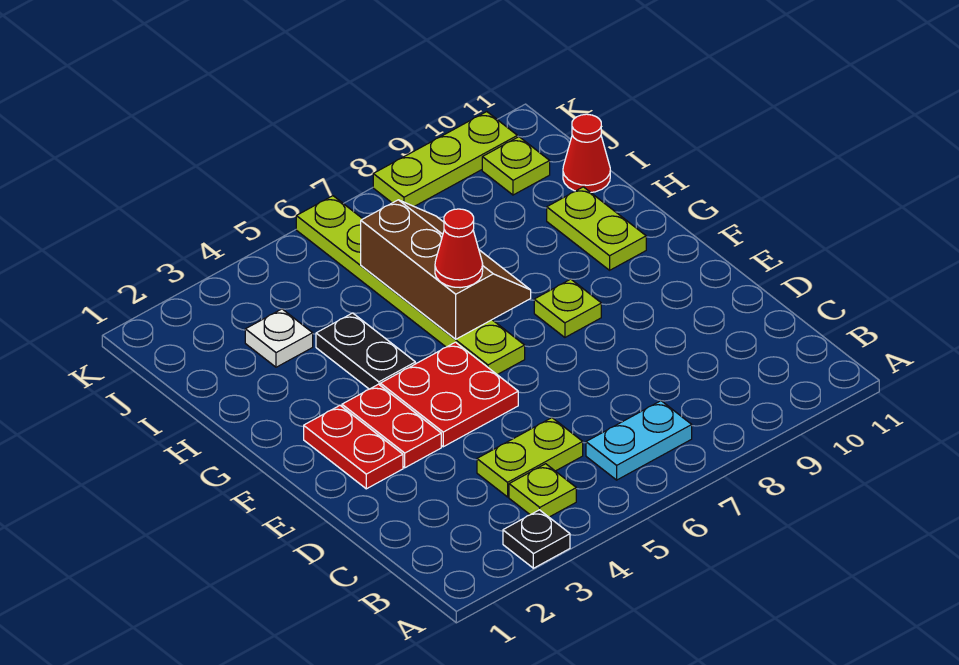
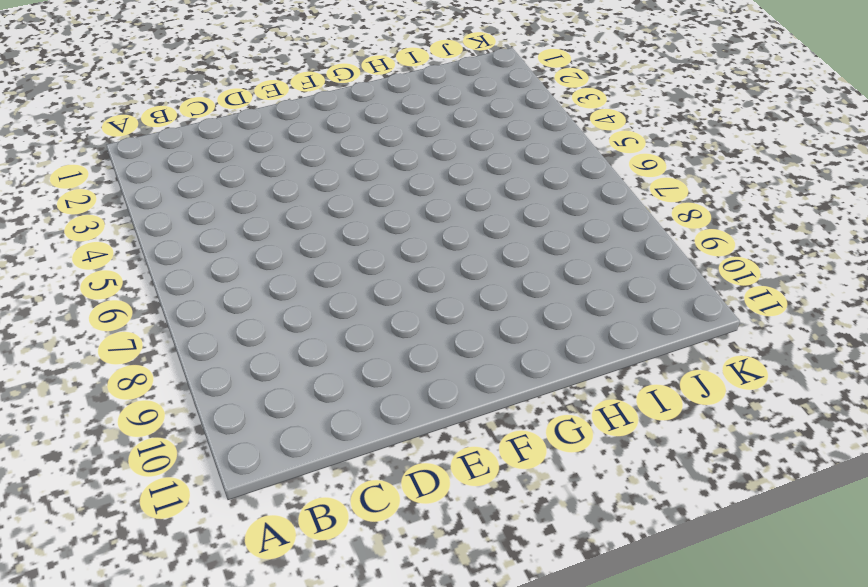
none -> black plate A3 level 1
none -> lime plate B4 level 1
none -> cyan plate B6:B7 level 1

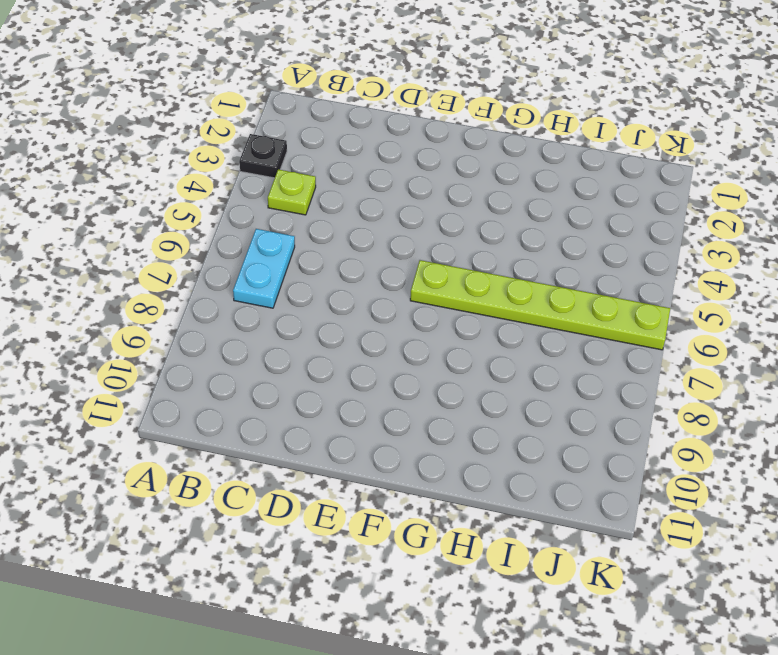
none -> lime plate C4:C5 level 1
none -> red plate E2:F2 level 1
none -> red plate E3:F3 level 1

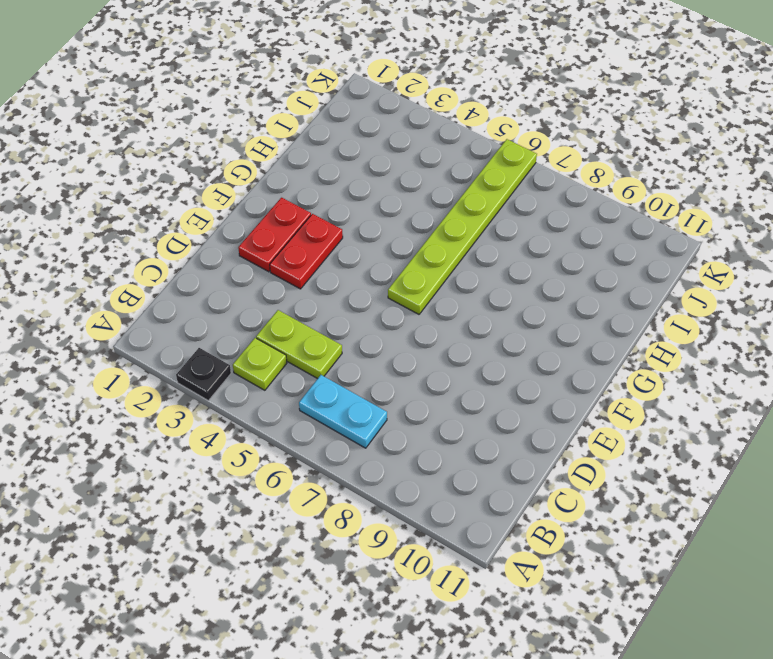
none -> red plate E4:F5 level 1
none -> lime plate F8 level 1
none -> black plate G4:H4 level 1

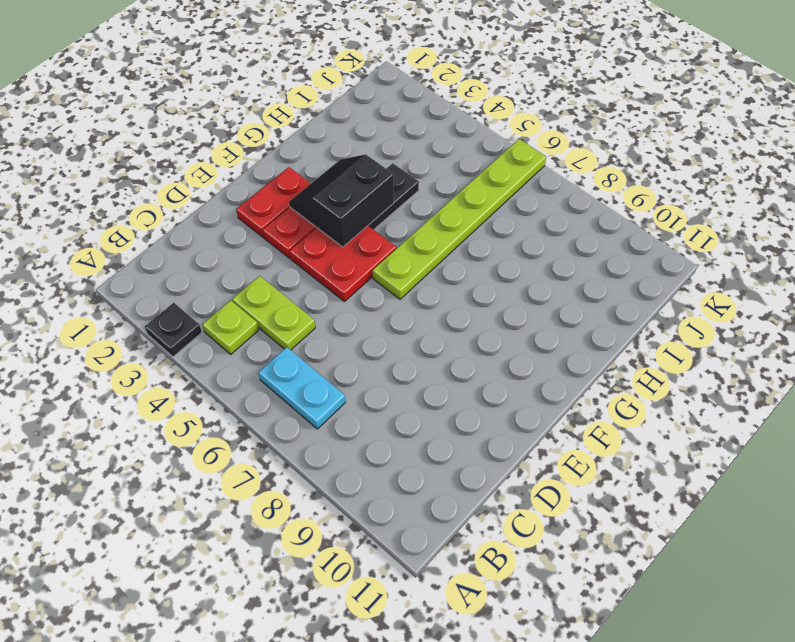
black slope F3:G4 level 2 top 4 -> none
none -> lime plate F8 level 1
none -> lime plate G10:H10 level 1
none -> white plate I3 level 1

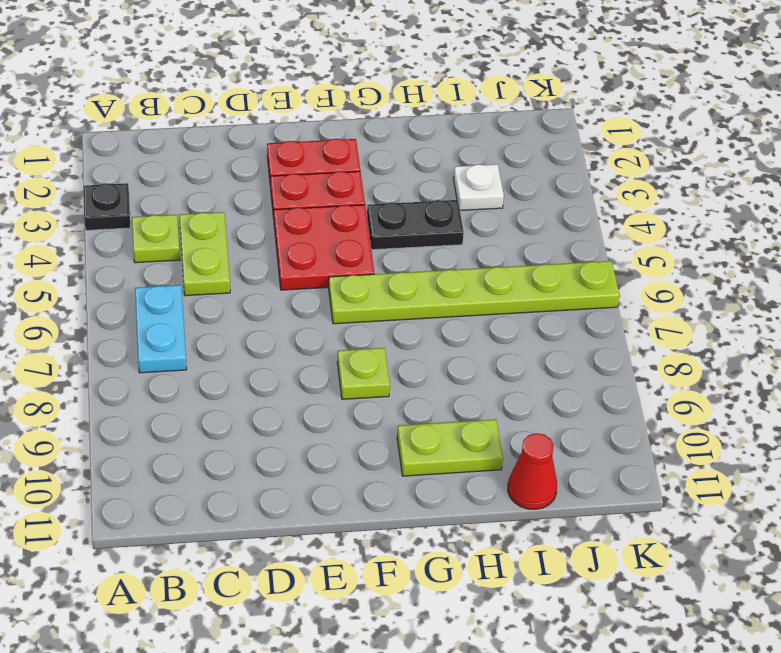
none -> lime plate J10 level 1
none -> lime plate K8:K10 level 1
none -> brown slope G6:I7 level 2 top 6

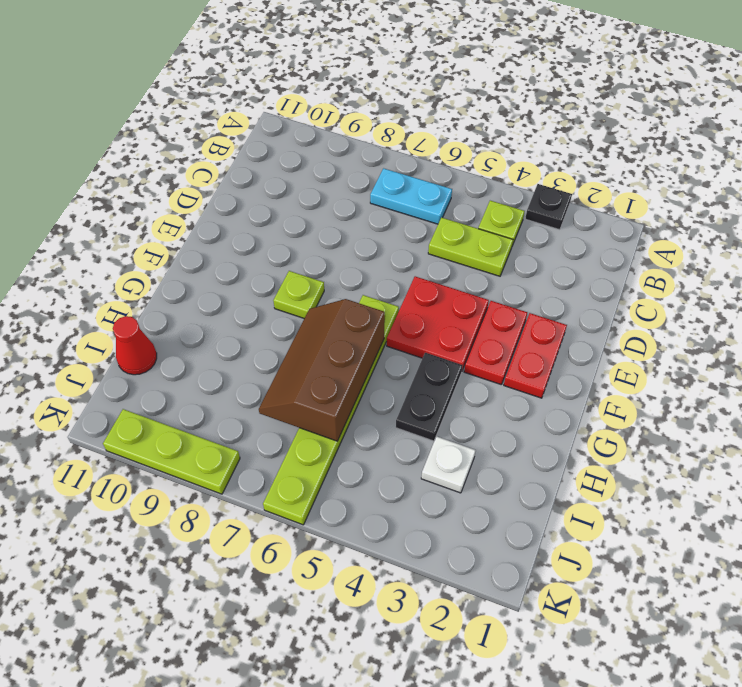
none -> lime plate G10:H10 level 1
none -> lime plate J10 level 1
none -> red cone G6 level 3

